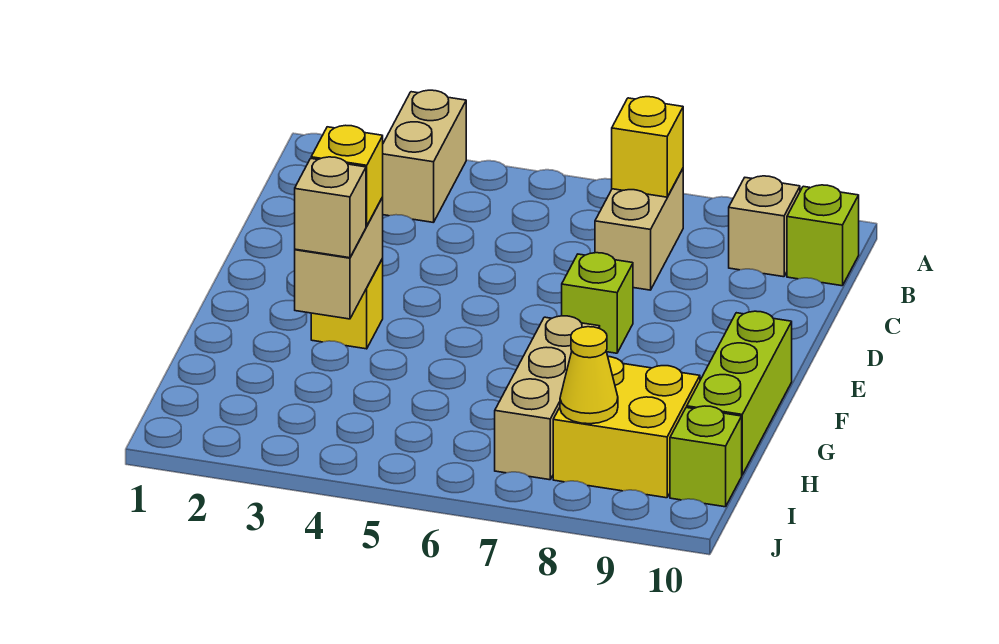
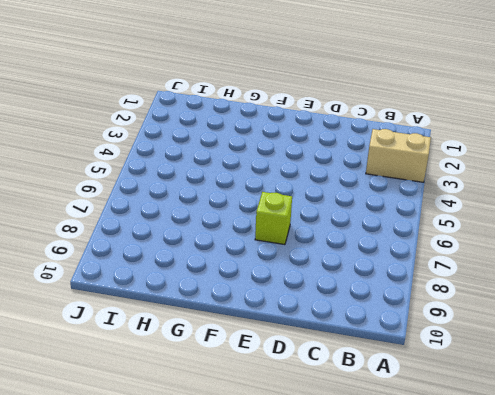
none -> tan brick B7:C7 level 1
none -> tan brick B9 level 1
none -> lime brick B10 level 1

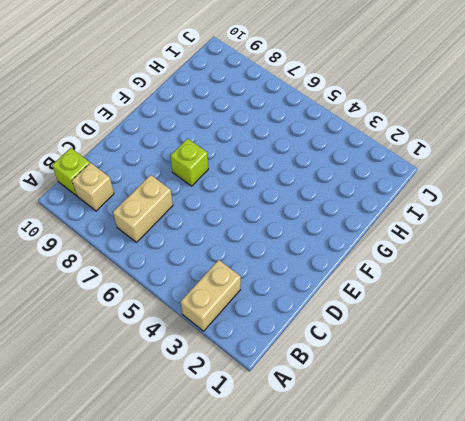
none -> yellow brick F3 level 1
none -> lime brick F10:H10 level 1
none -> tan brick G7:I7 level 1

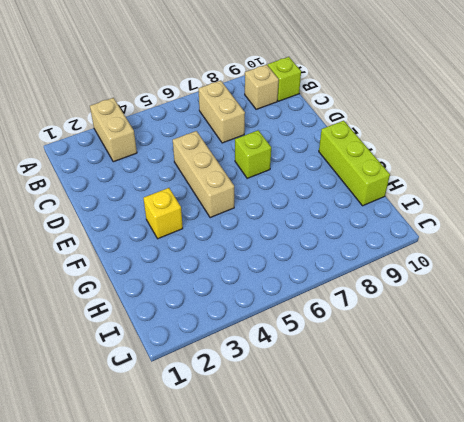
tan brick D5:F5 level 1 -> tan brick G7:I7 level 1
none -> yellow brick H8:I9 level 1
none -> lime brick I10 level 1
none -> yellow brick B7 level 2

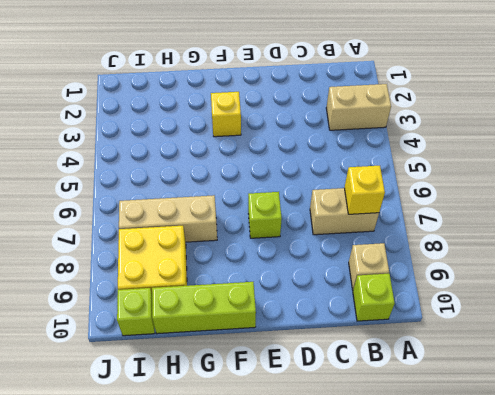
none -> tan brick F3:G3 level 2
none -> yellow cone I8 level 2
none -> yellow brick F3 level 3

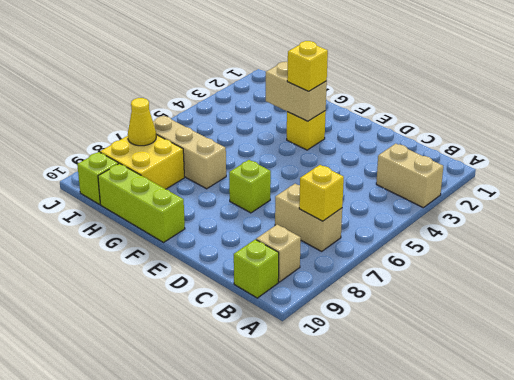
none -> tan brick G3 level 3

